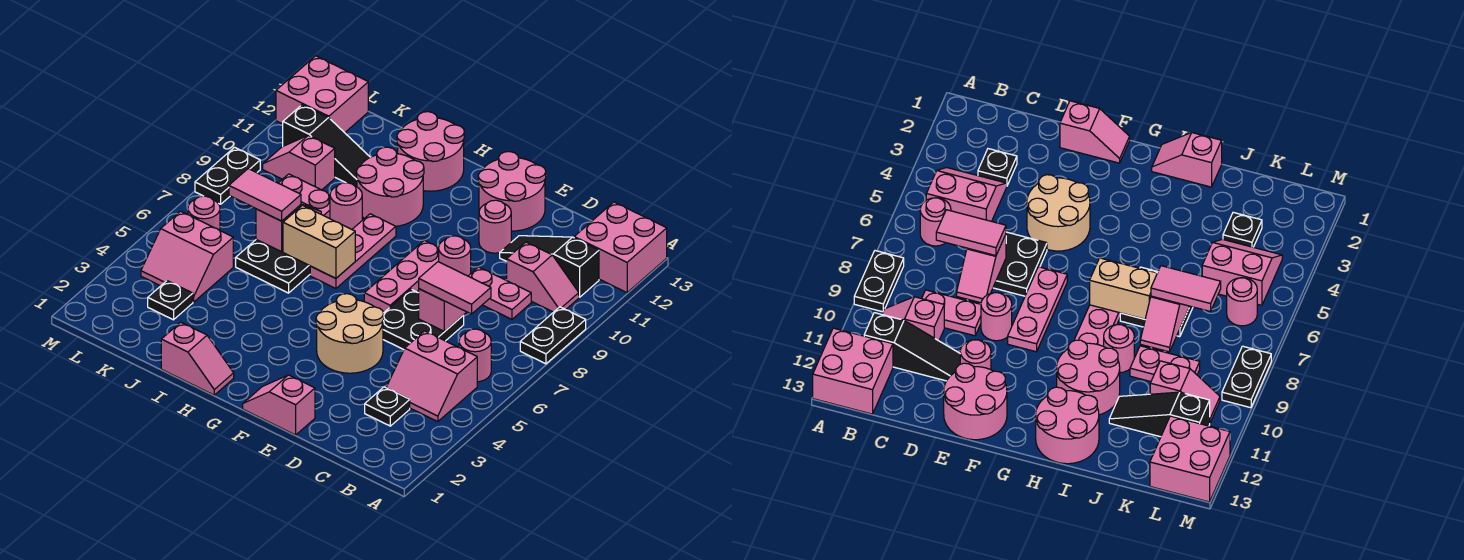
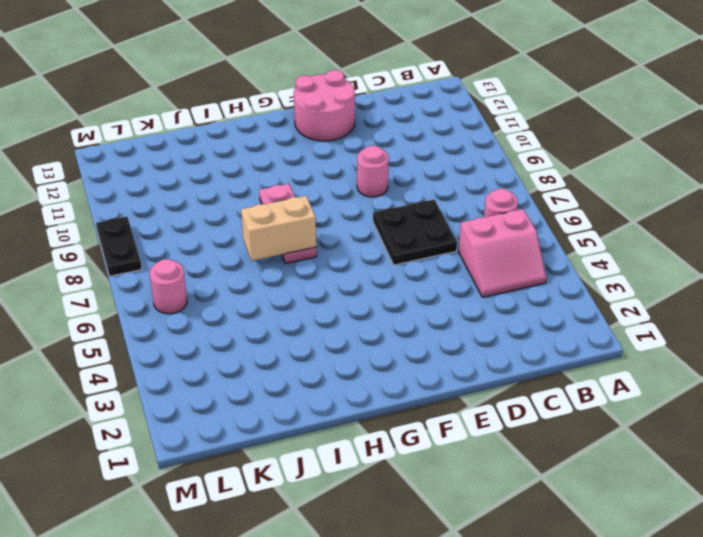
none -> black plate A8:A9 level 1
none -> pink brick A12:B13 level 1
none -> pink slope B10:C10 level 1 top C
none -> black slope B11:D11 level 1 top B

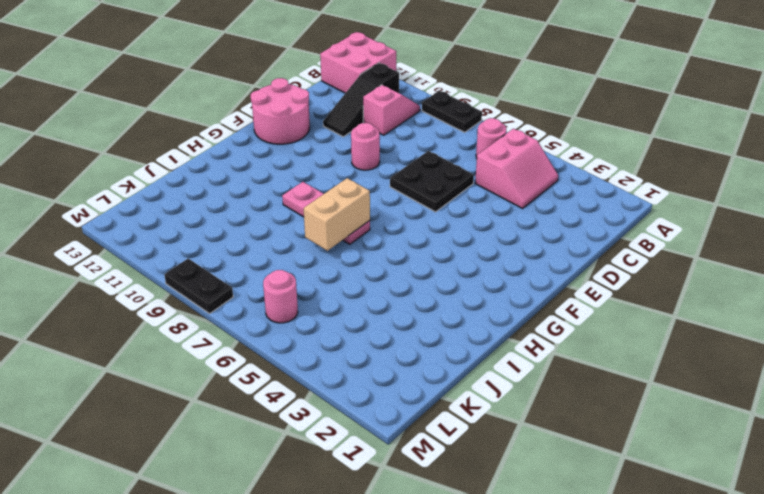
none -> black plate C3 level 1
none -> pink plate C9:D9 level 1
none -> pink slope E1:F1 level 1 top E
none -> tan round brick E4:F5 level 1

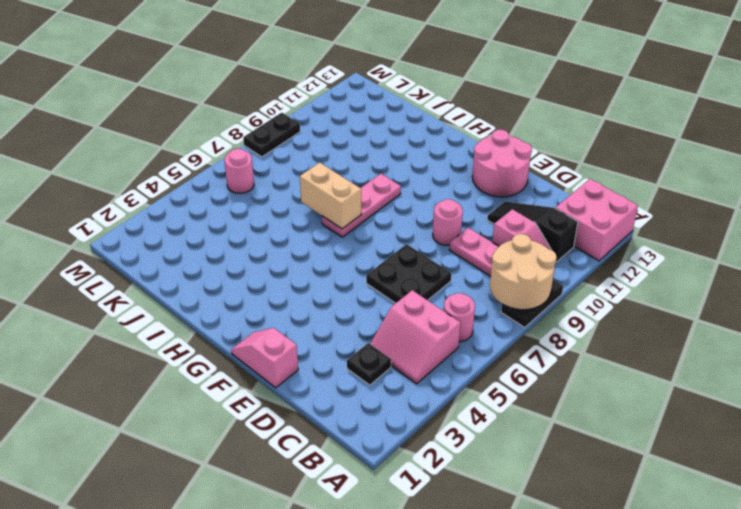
tan round brick A8:B9 level 2 -> tan round brick E4:F5 level 1
none -> pink round brick E11 level 1
none -> pink plate F7:F9 level 1
none -> pink slope H1:I1 level 1 top I
none -> pink round brick H10:I11 level 1

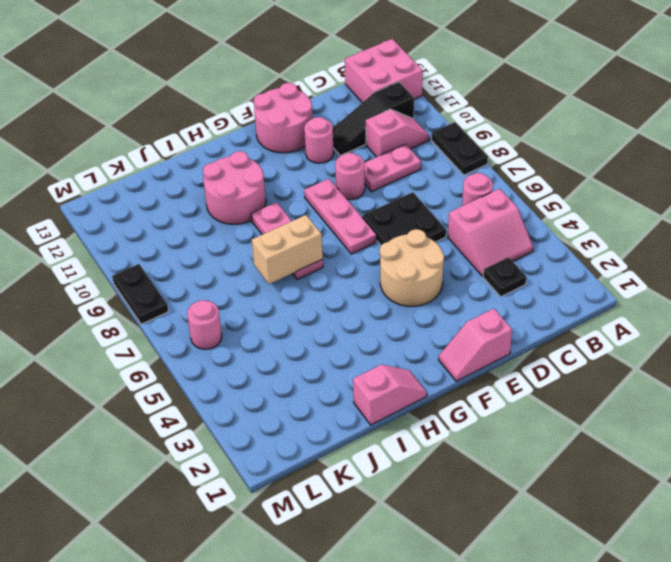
none -> pink round brick H12:I13 level 1
none -> black plate I6:J7 level 1
none -> pink round brick I9 level 1
none -> pink plate J9:K9 level 1

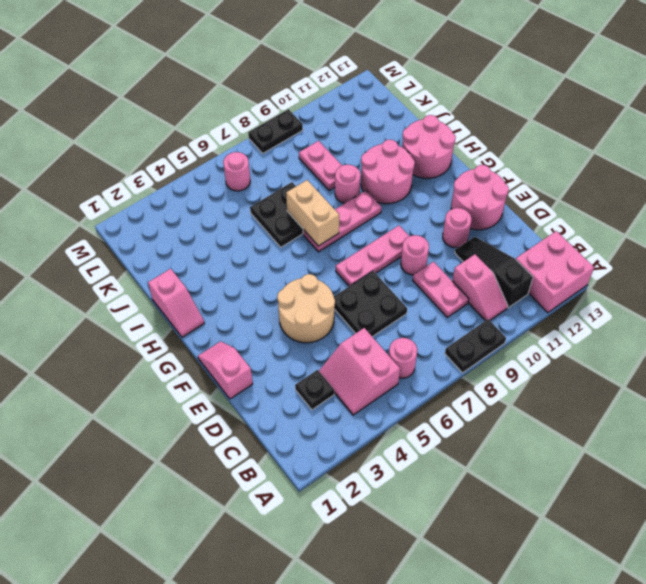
none -> black slope J11:L11 level 1 top L
none -> black plate K3 level 1
none -> pink slope K4:L5 level 1 top 5
none -> pink slope K10:L10 level 1 top K

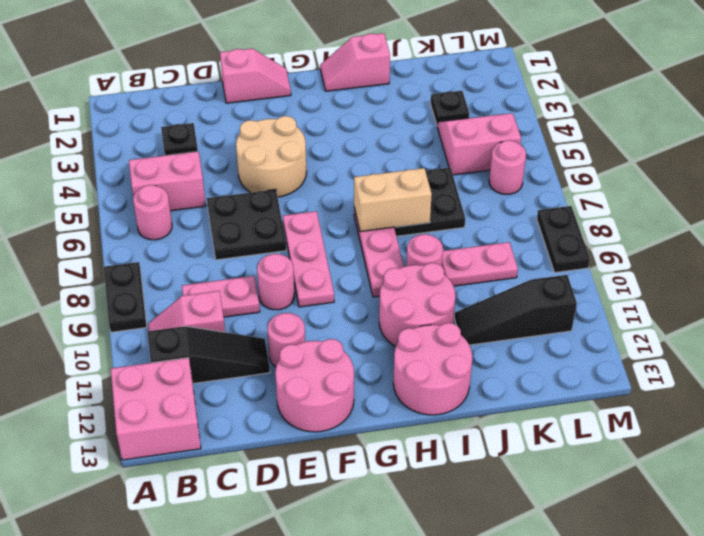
none -> pink slope K10:L10 level 1 top K
none -> pink brick L12:M13 level 1
none -> pink slope D7:D8 level 2 top 7
none -> pink slope J7:J8 level 2 top 7

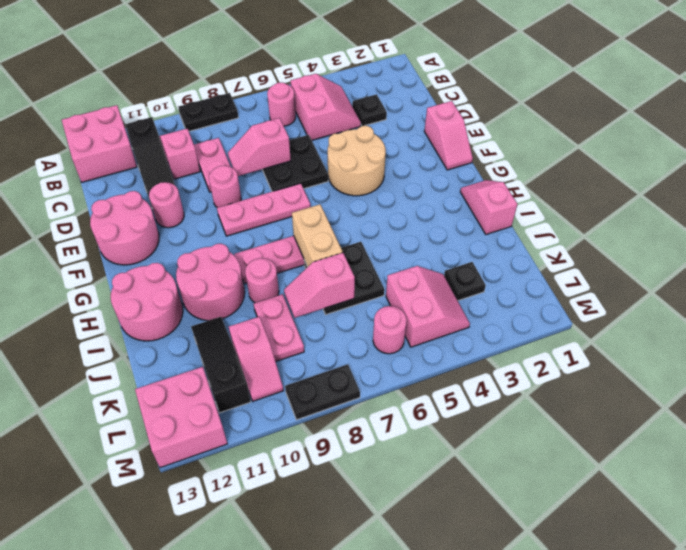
none -> pink tile C7:D7 level 3
none -> pink tile J7:K7 level 3

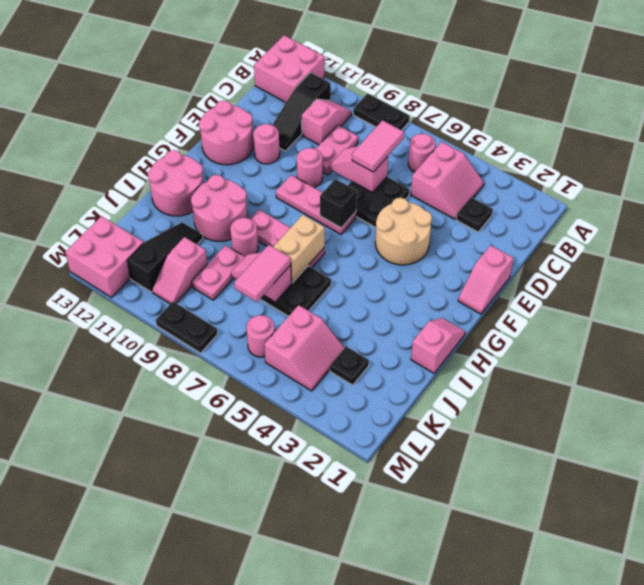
black brick F7 level 2 -> none

